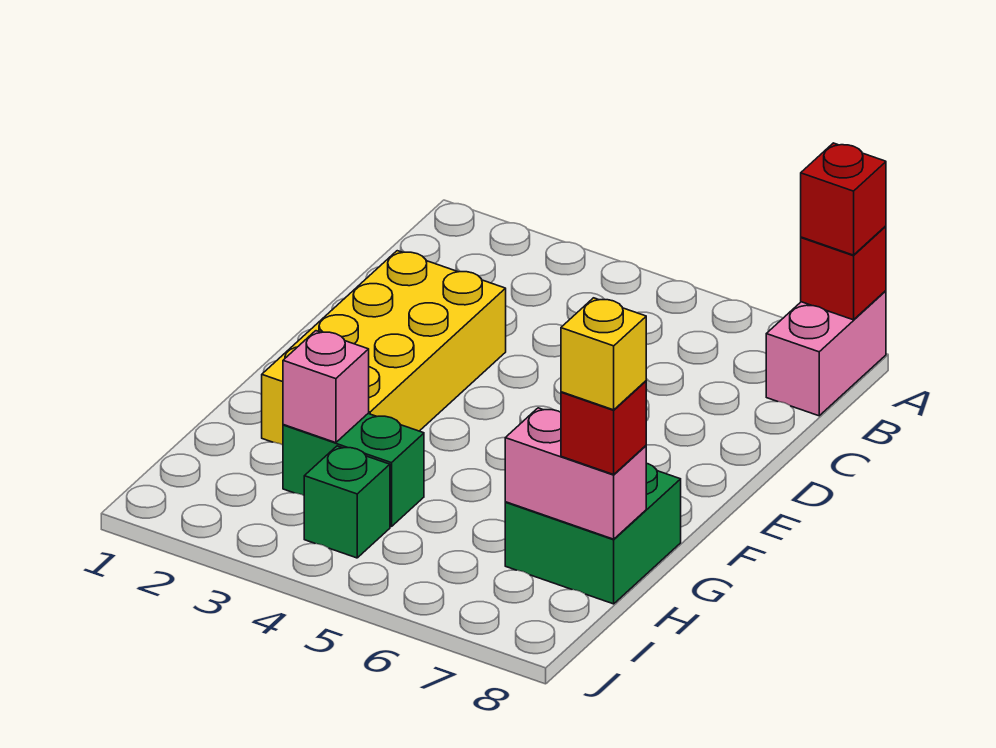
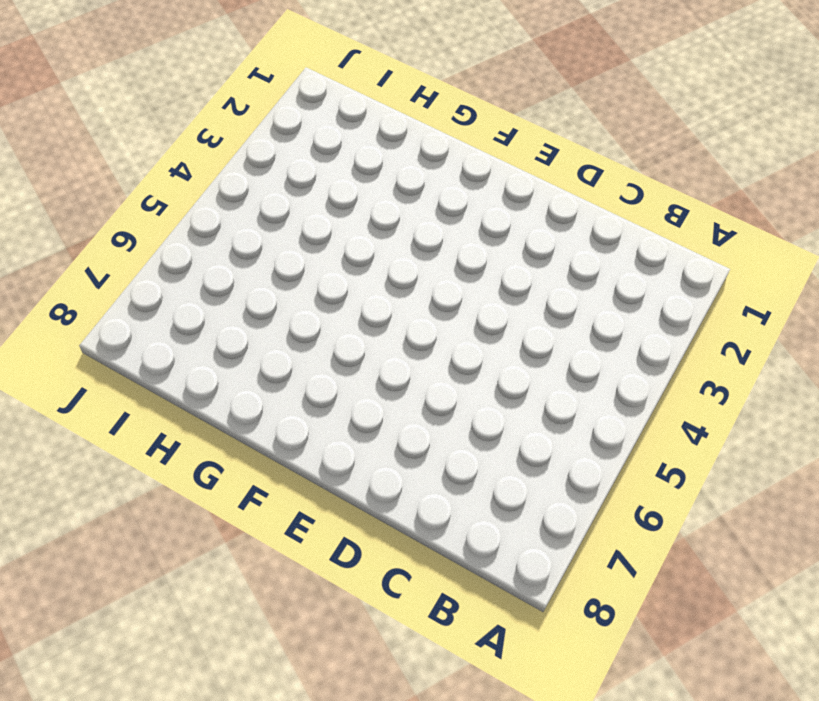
none -> pink brick A8:B8 level 1
none -> yellow brick D2:G3 level 1

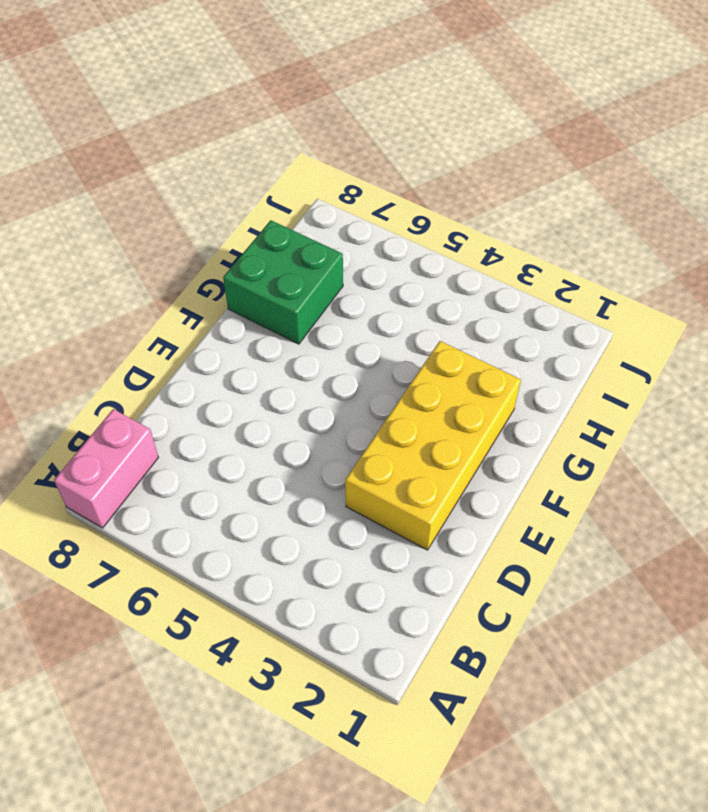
none -> green brick H3:H4 level 1
none -> green brick I4 level 1

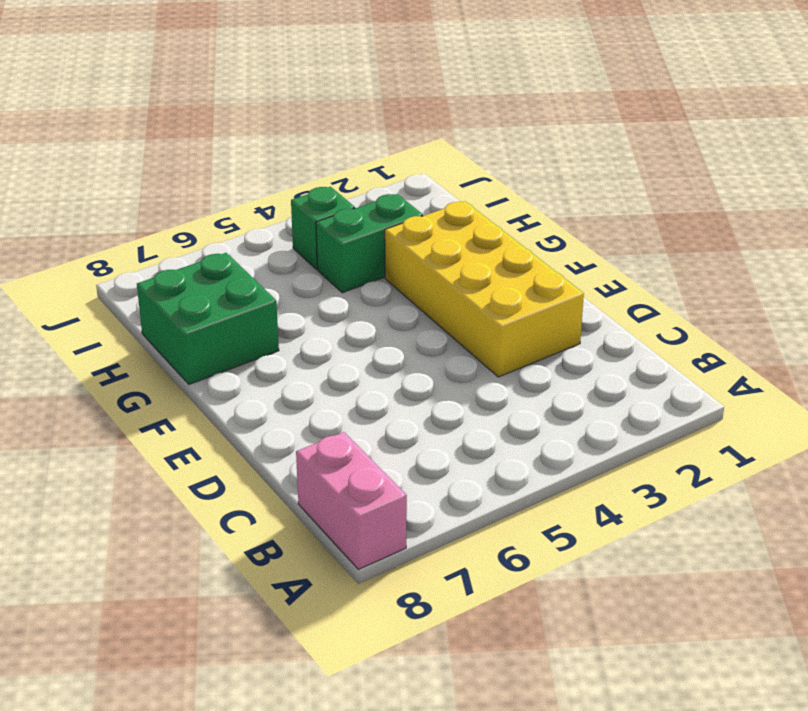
none -> red brick A8 level 2
none -> pink brick H3 level 2

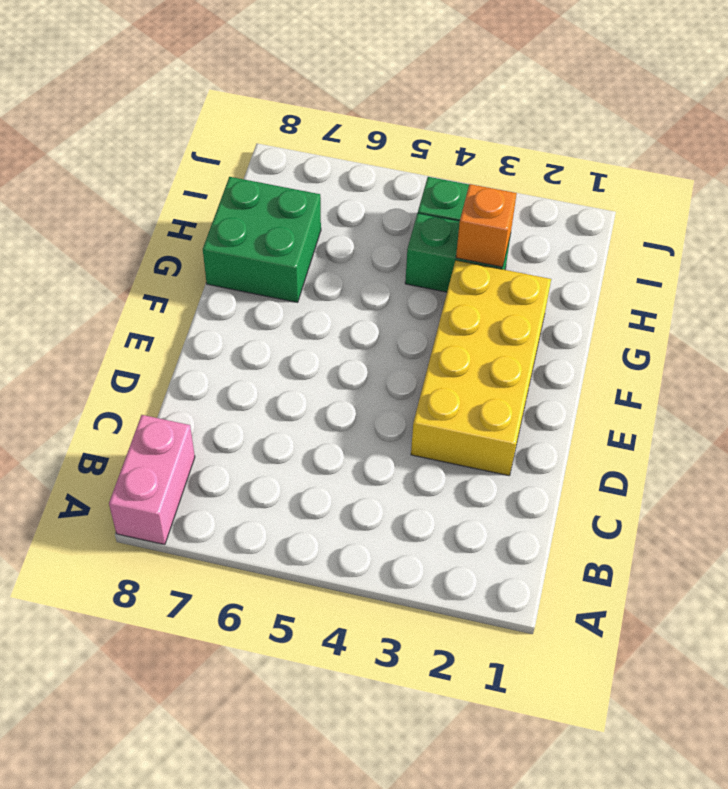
orange brick H3 level 2 -> pink brick H3 level 2
none -> red brick A8 level 2
none -> pink brick H7:H8 level 2

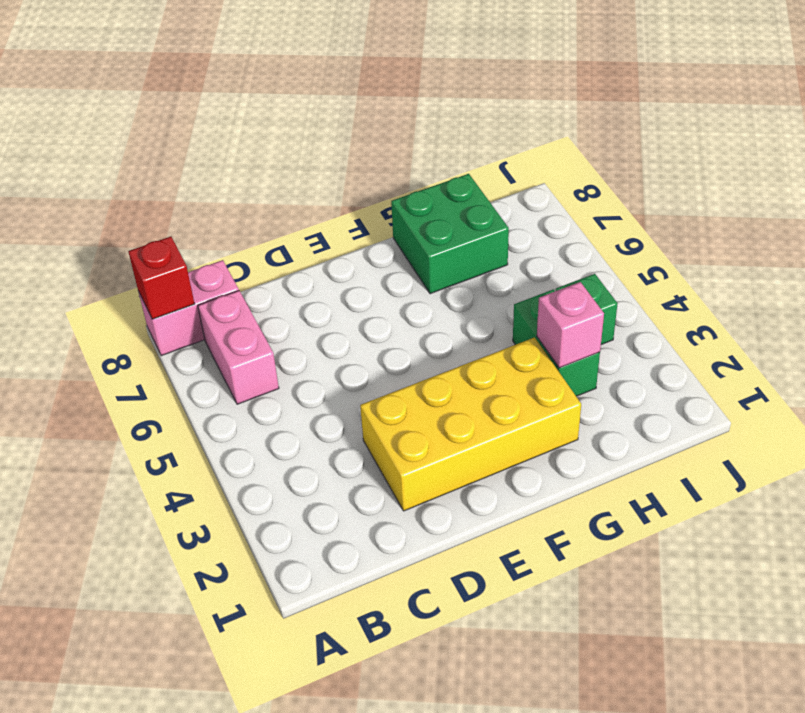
pink brick B6:B7 level 1 -> pink brick H7:H8 level 2
none -> red brick A8 level 3
none -> red brick H8 level 3

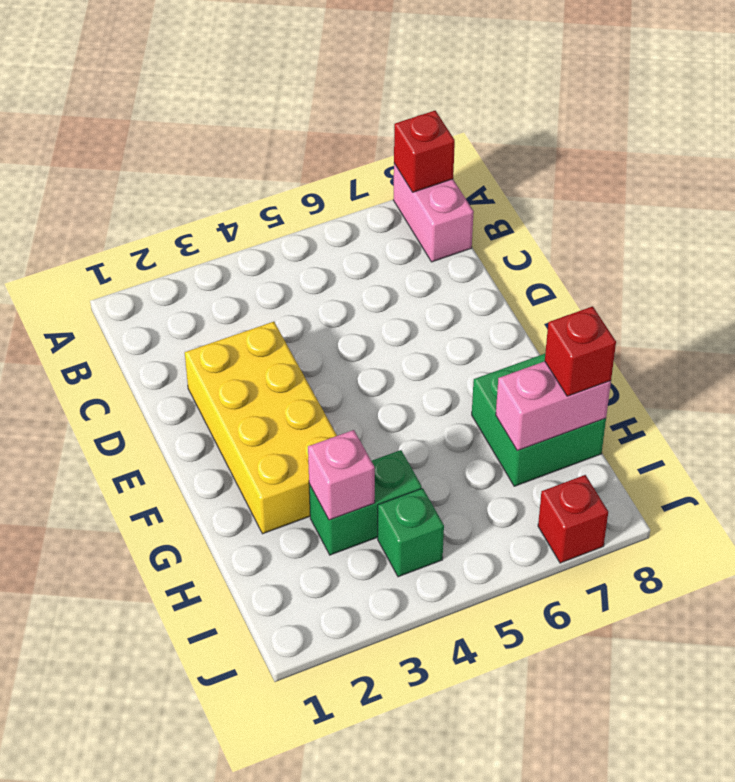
red brick J7 level 1 -> red brick A8 level 3
none -> yellow brick H8 level 4

